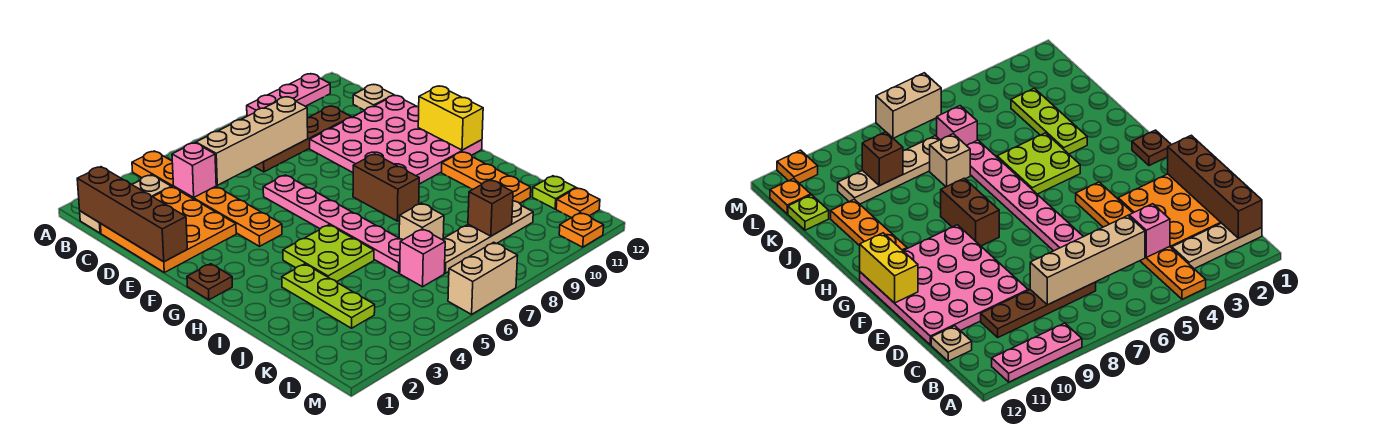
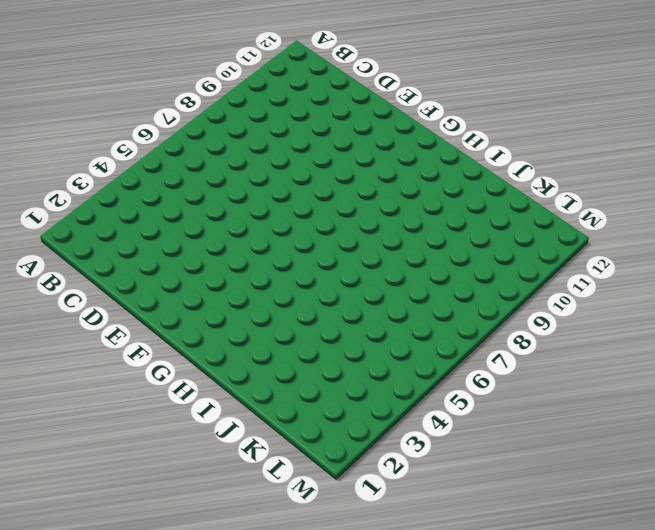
none -> orange plate A4:F4 level 1
none -> pink plate A9:A11 level 1
none -> tan plate B1:B3 level 1

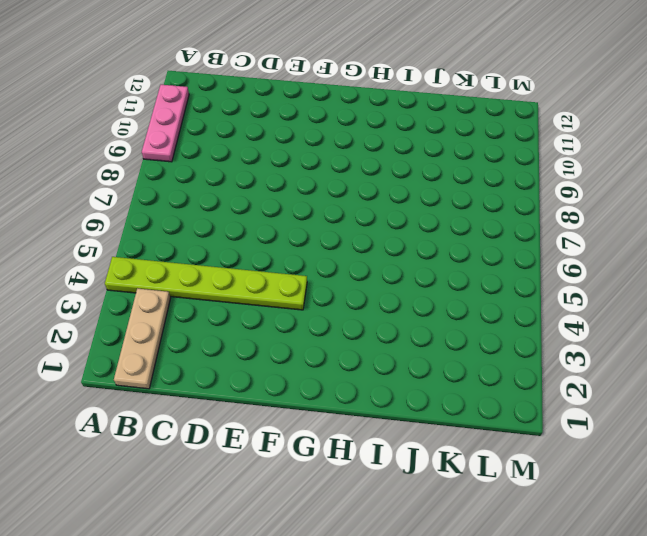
lime plate A4:F4 level 1 -> orange plate A4:F4 level 1
none -> orange plate C1:E3 level 1
none -> brown plate C7:C10 level 1
none -> tan plate C12 level 1

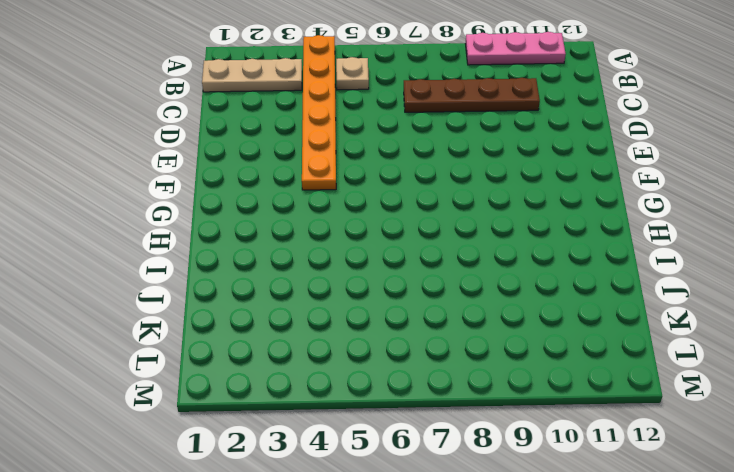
tan plate B5 level 1 -> tan plate C12 level 1
none -> orange plate C1:E3 level 1
none -> pink plate D9:G12 level 1
none -> pink plate E6:J6 level 1

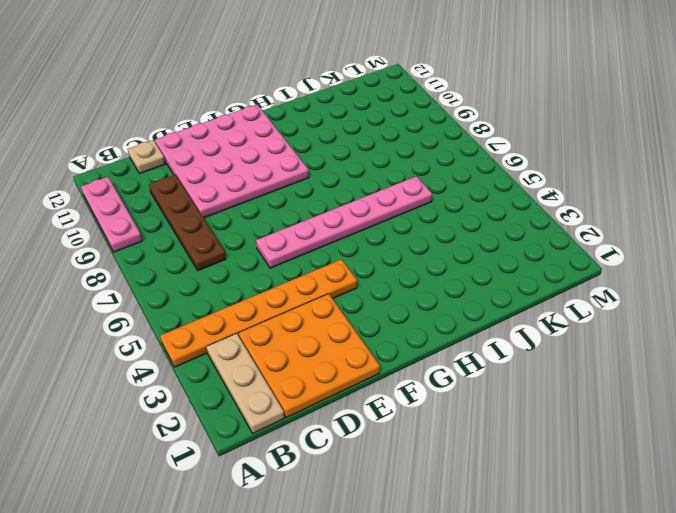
none -> brown plate G1 level 1
none -> brown brick G8:H8 level 1
none -> lime plate H4:I5 level 1

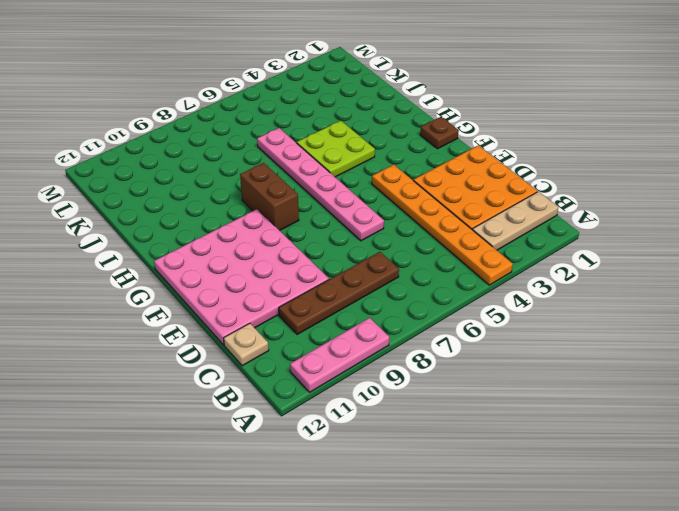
none -> orange plate H11:J11 level 1
none -> lime plate I3:K3 level 1
none -> tan brick J7 level 1

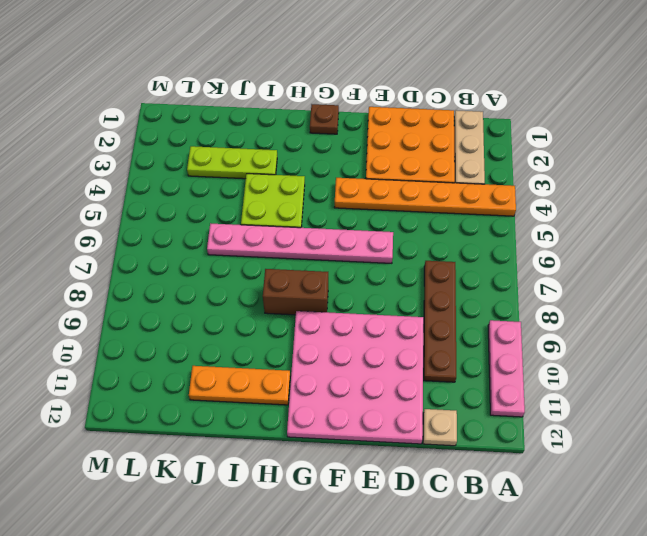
none -> tan brick J7 level 1
none -> pink brick K6 level 1
none -> tan plate K7:K10 level 1

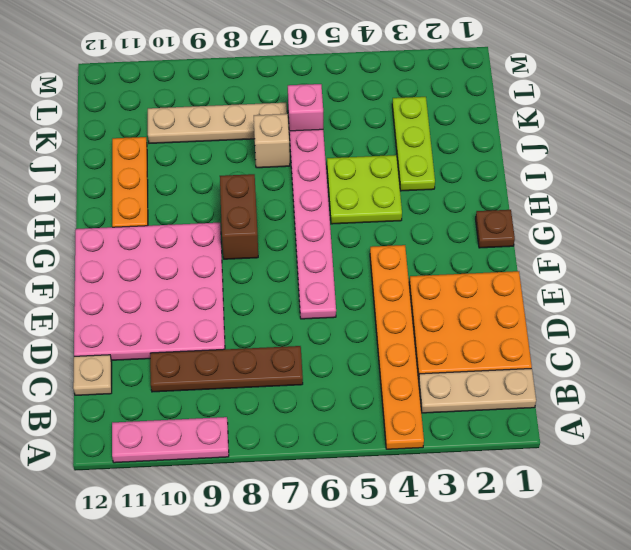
none -> lime plate K12 level 1
none -> orange plate L12 level 1
none -> tan brick M6:M7 level 1

